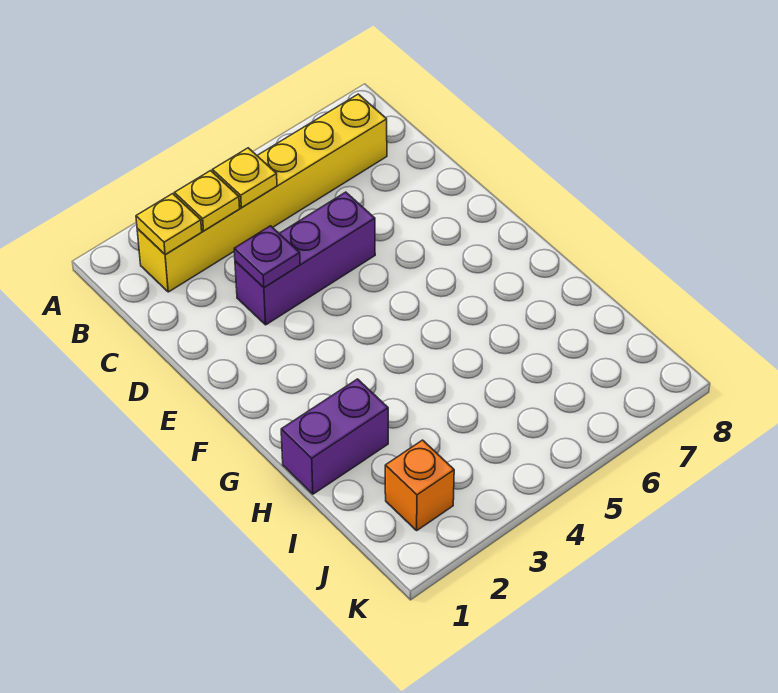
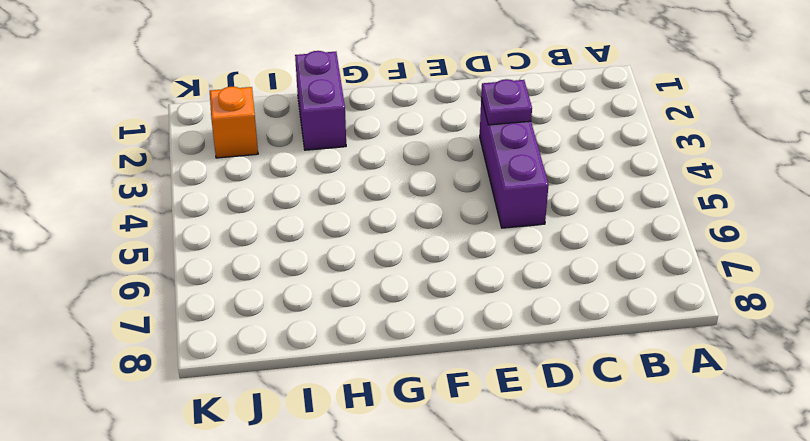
none -> yellow brick B2:B7 level 1
none -> yellow plate B2 level 2

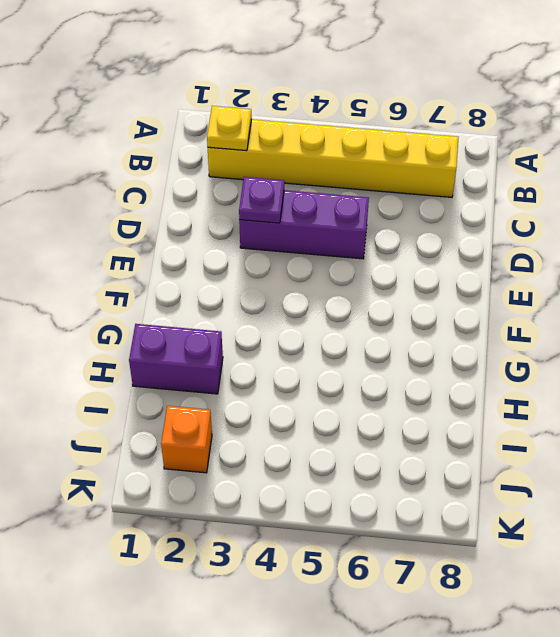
none -> yellow plate B3 level 2
none -> yellow plate B4 level 2

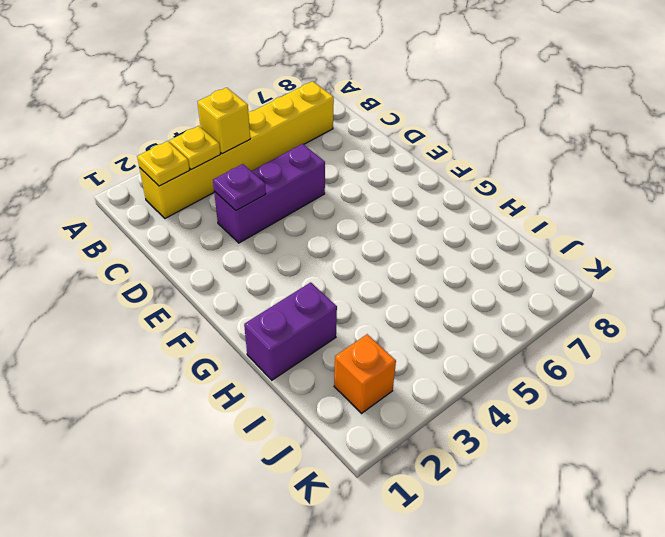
yellow brick B4 level 2 -> yellow plate B4 level 2

